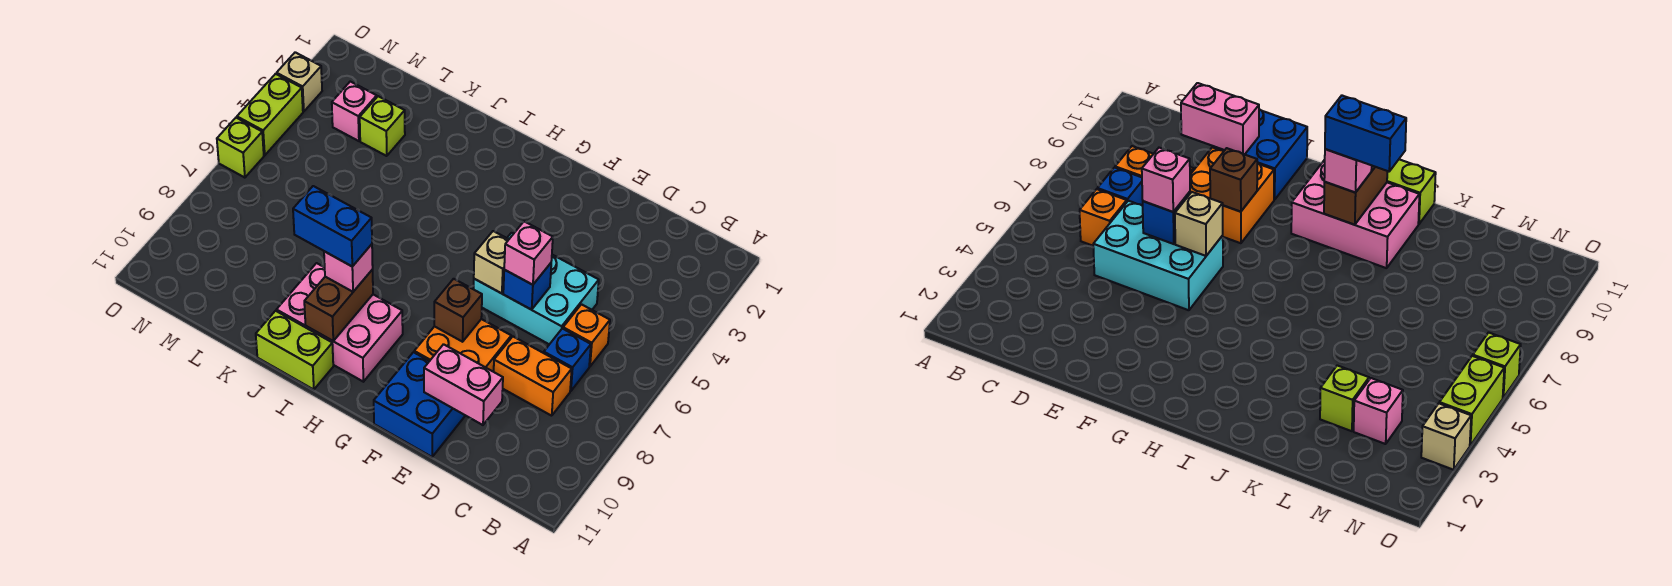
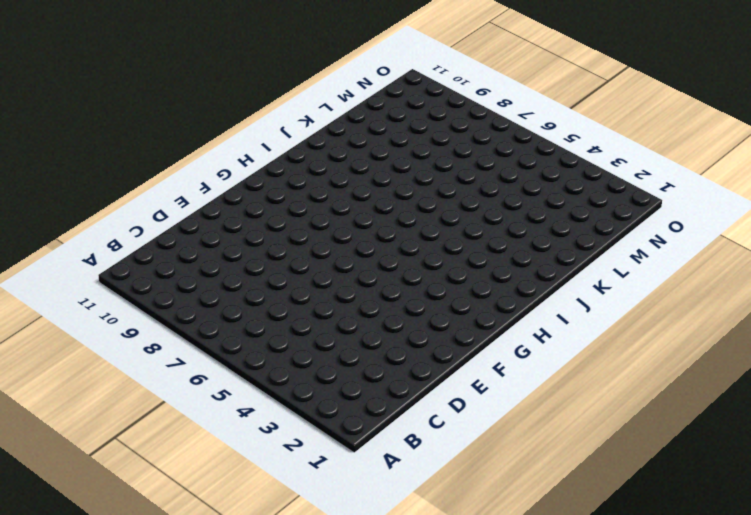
none -> orange brick C6 level 1
none -> blue brick C7 level 1
none -> orange brick C8:D8 level 1

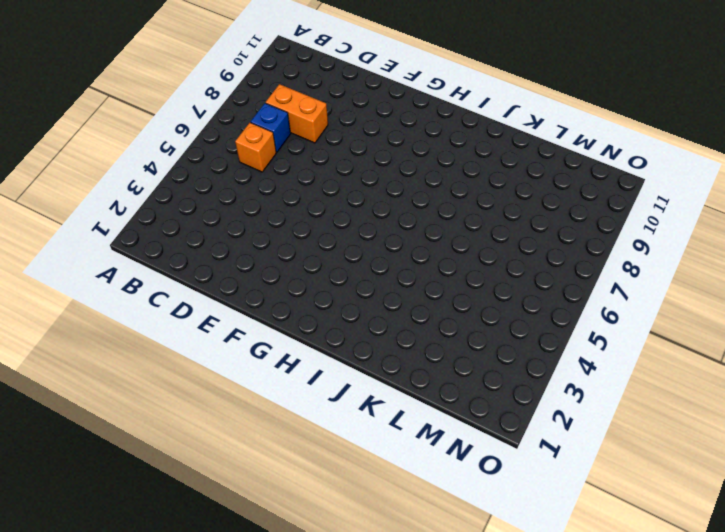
none -> cyan brick D5:F6 level 1
none -> orange brick E8:F9 level 1
none -> blue brick E10:F11 level 1

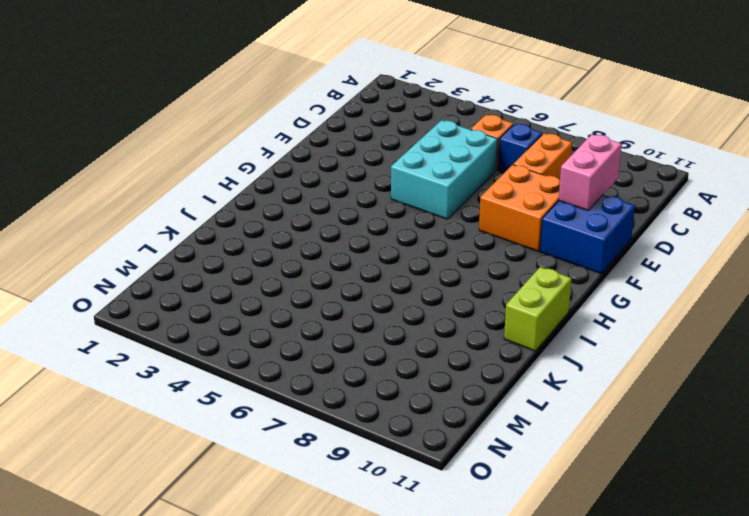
none -> pink brick H9:J10 level 1
none -> lime brick L3 level 1
none -> pink brick M3 level 1

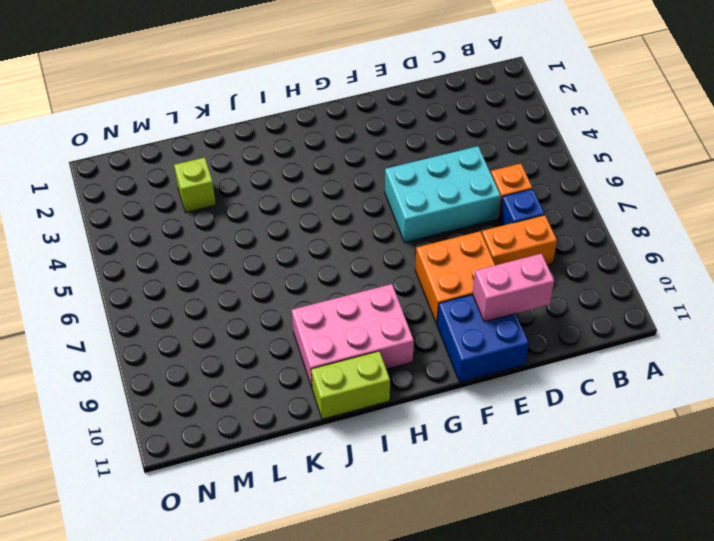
none -> pink brick M3 level 1
none -> tan brick O3 level 1
none -> lime brick O4:O5 level 1

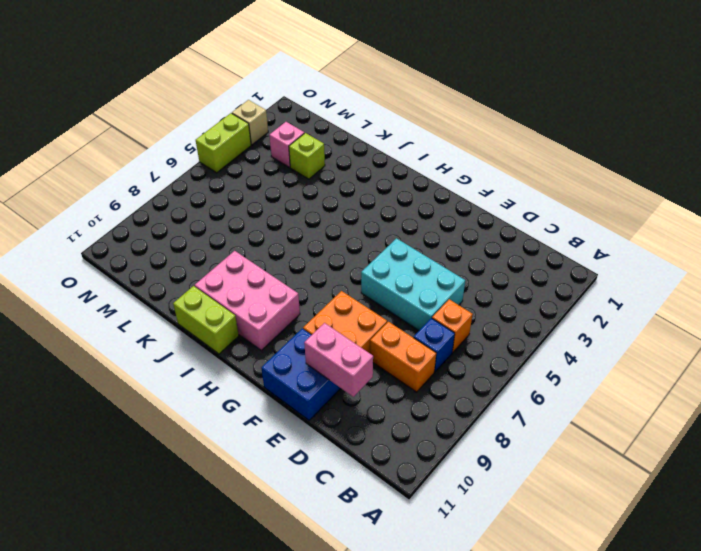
none -> lime brick O6 level 1
none -> blue brick E6 level 2
none -> tan brick F6 level 2

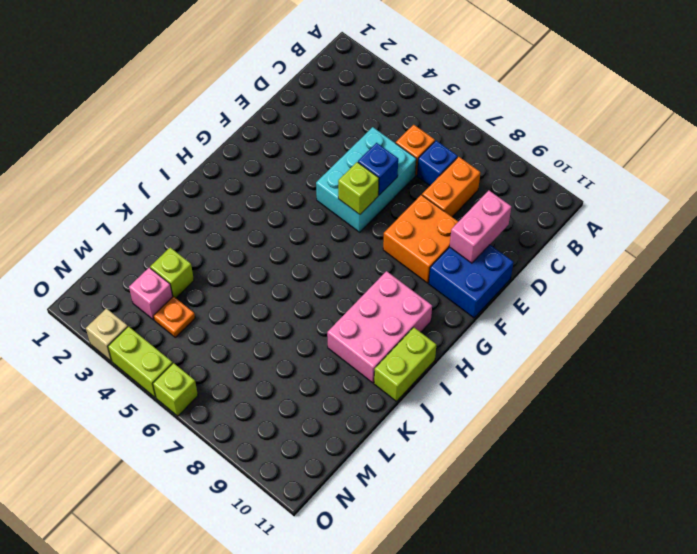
lime brick F6 level 2 -> tan brick F6 level 2
orange plate M4 level 1 -> none
none -> brown brick F8 level 2
none -> brown brick I9:I10 level 2
none -> pink brick E6 level 3

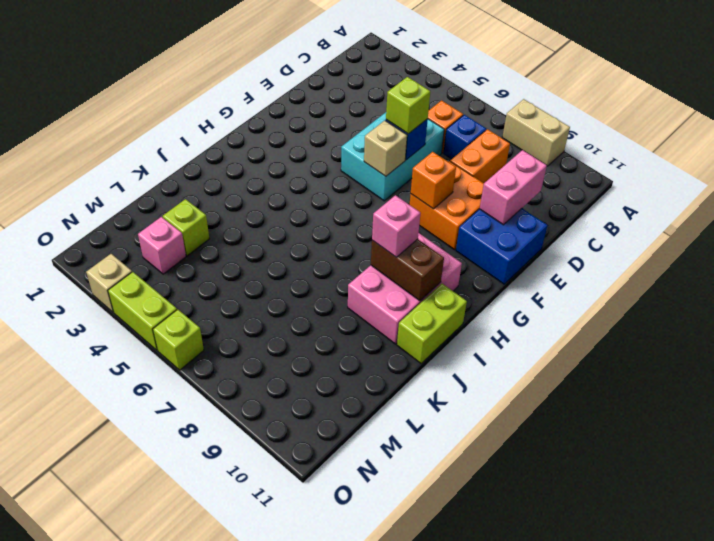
tan brick A8:A9 level 1 -> none
lime brick E6 level 3 -> pink brick E6 level 3
orange brick F8 level 2 -> brown brick F8 level 2
none -> blue brick I9:J9 level 4

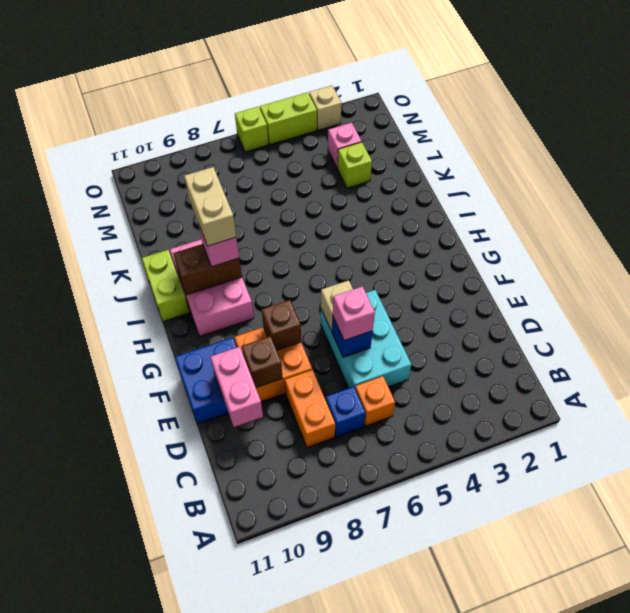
brown brick E9 level 2 -> none
tan brick I9:J9 level 4 -> blue brick I9:J9 level 4

